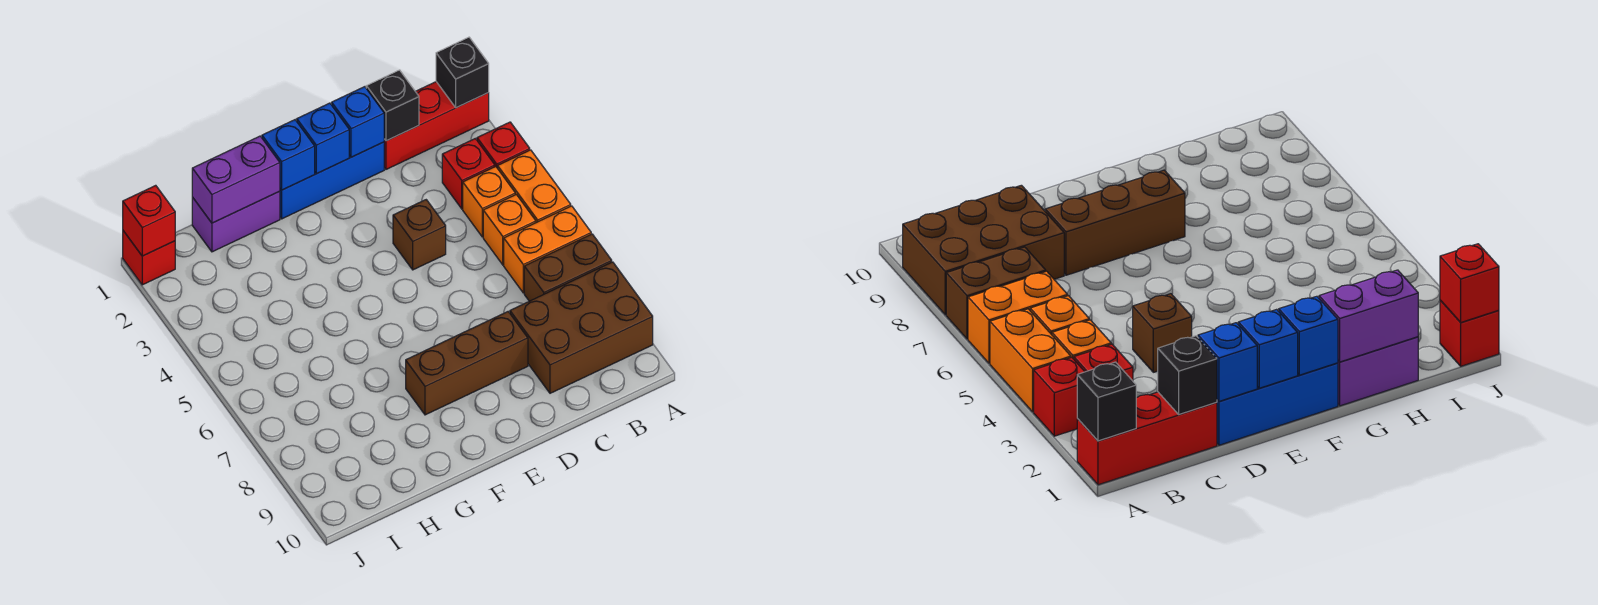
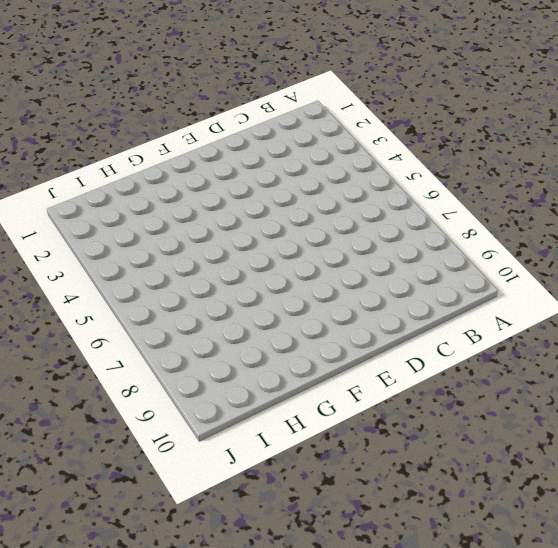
none -> red brick A1:C1 level 1
none -> red brick A3 level 1
none -> orange brick A4:A5 level 1

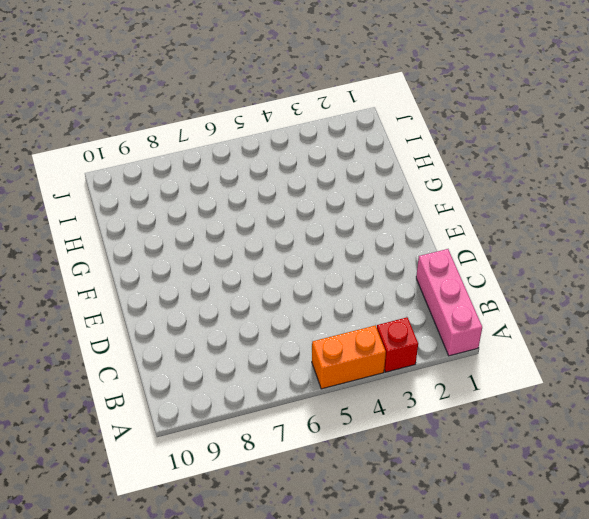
pink brick A1:C1 level 1 -> red brick A1:C1 level 1
none -> orange brick A6:B6 level 1
none -> brown brick A7:B7 level 1
none -> brown brick A8:C9 level 1

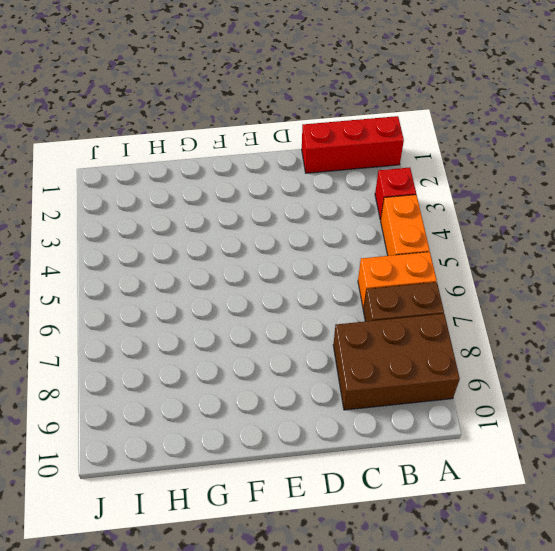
none -> red brick B3 level 1
none -> orange brick B4 level 1
none -> orange brick B5 level 1

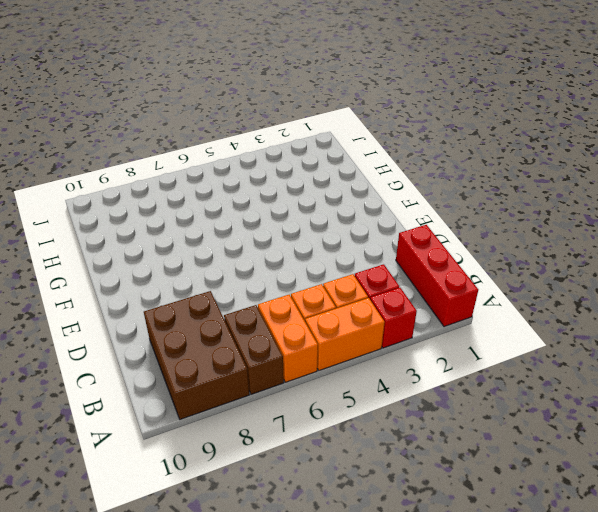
none -> blue brick D1:F1 level 1
none -> brown brick D4 level 1
none -> brown brick D8:F8 level 1

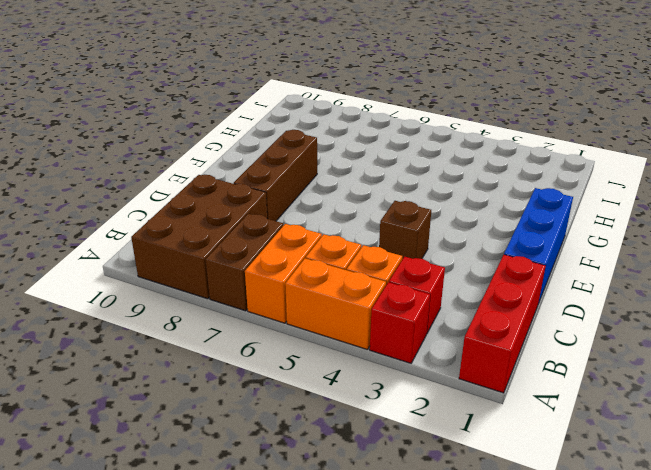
none -> purple brick G1:H1 level 1
none -> red brick J1 level 1
none -> black brick A1 level 2

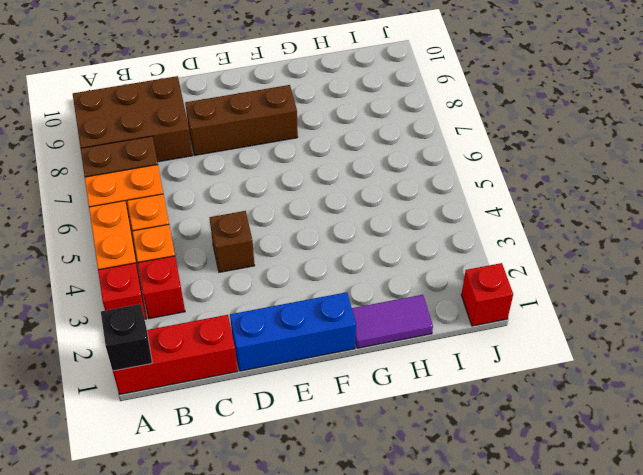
purple tile G1:H1 level 1 -> purple brick G1:H1 level 1
none -> black brick C1 level 2
none -> blue brick D1 level 2
none -> blue brick E1 level 2

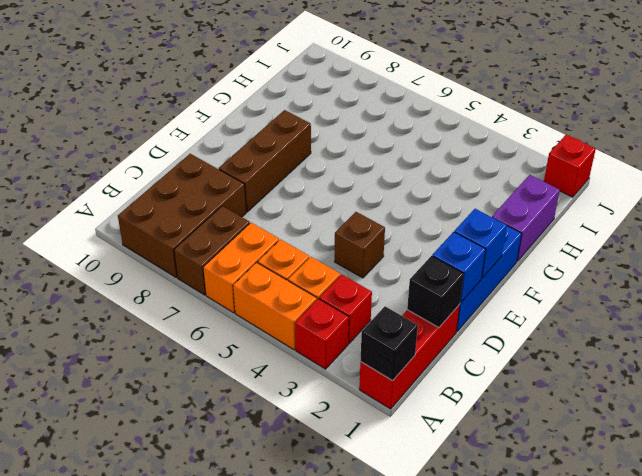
none -> blue brick F1 level 2
none -> purple brick G1:H1 level 2
none -> red brick J1 level 2

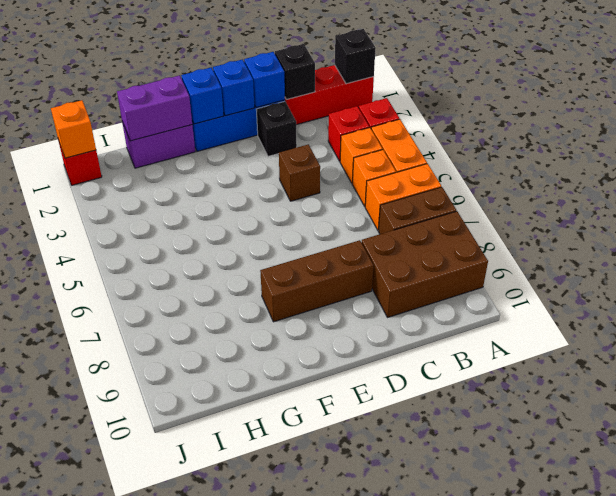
black brick D2 level 1 -> none
orange brick J1 level 2 -> red brick J1 level 2

